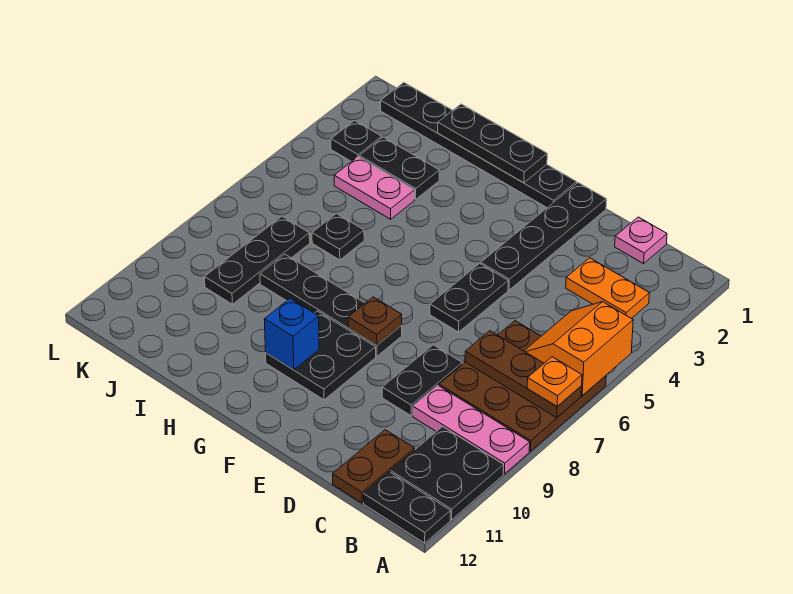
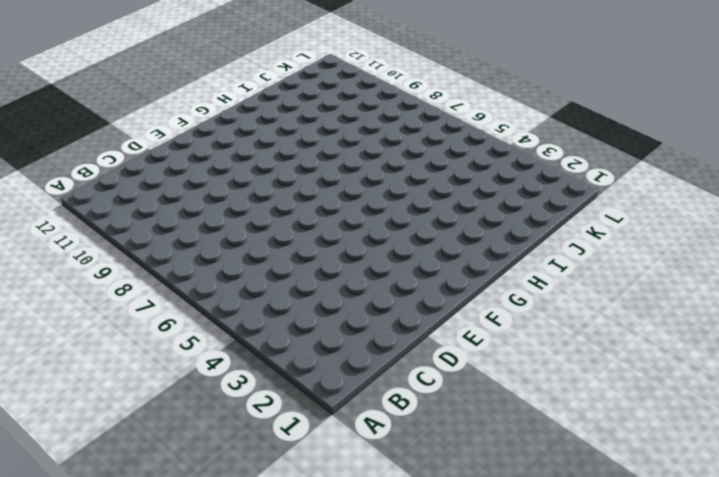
none -> brown plate A6:C8 level 1
none -> pink plate A9:C9 level 1
none -> black plate A10:B11 level 1

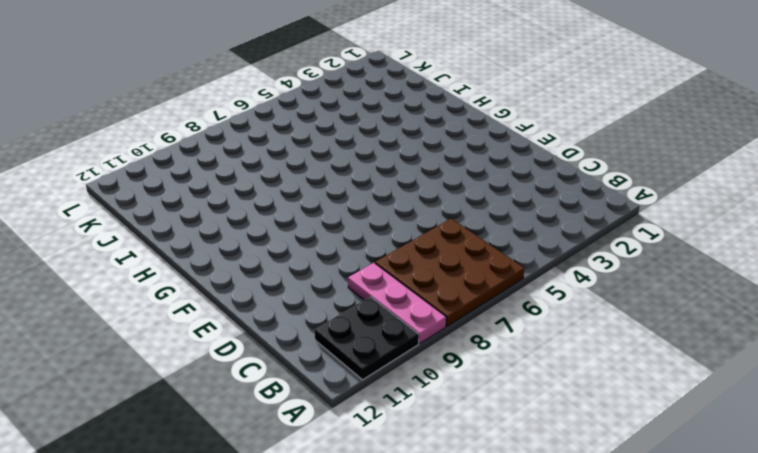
none -> black plate A12:B12 level 1
none -> orange plate B3:C3 level 1
none -> pink plate C1 level 1

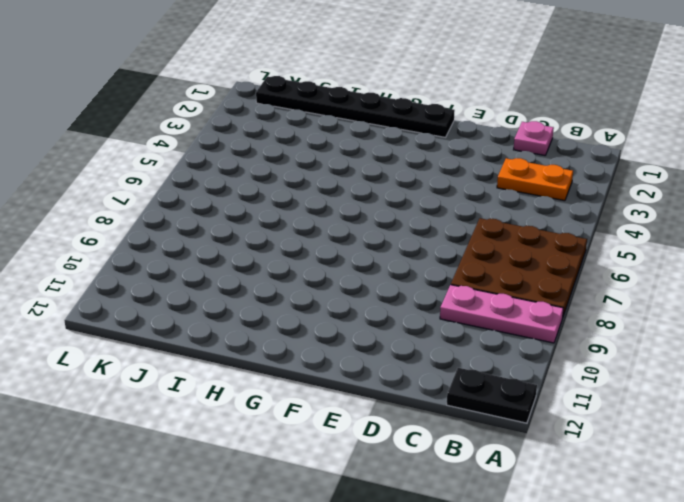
none -> black plate A10:B11 level 1
none -> brown plate C11:C12 level 1
none -> black plate D8:D9 level 1

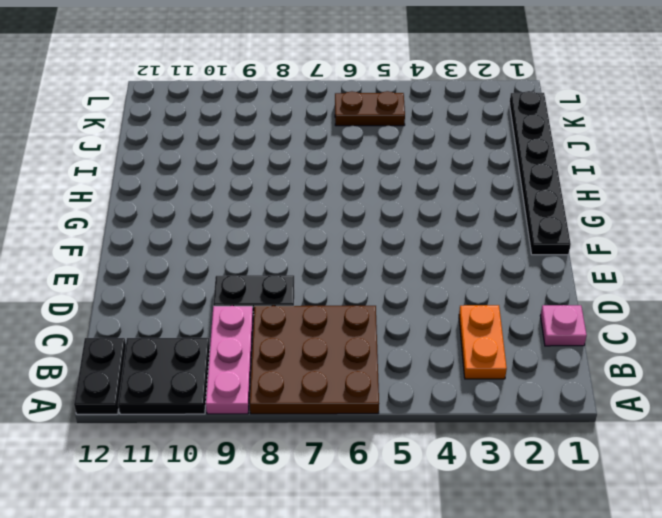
brown plate K5:K6 level 1 -> brown plate C11:C12 level 1
none -> black plate E1:E4 level 1
none -> black plate E5:E6 level 1
none -> black plate F8:I8 level 1

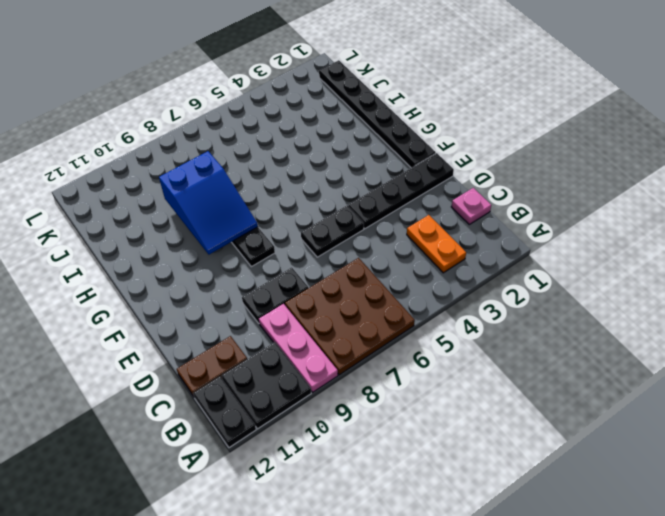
blue slope G8:I9 level 2 top I -> none
none -> black plate F9:G10 level 1
none -> black plate I3:J3 level 1
none -> pink plate I4:J4 level 1

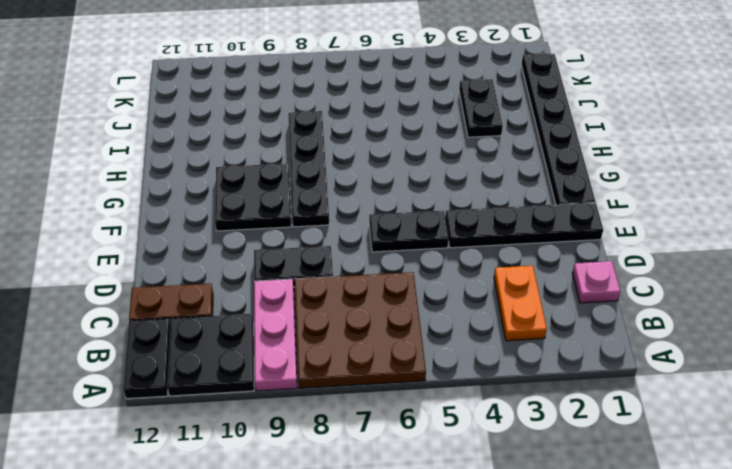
none -> pink plate I4:J4 level 1
none -> black plate I6 level 1
none -> black plate J7:J9 level 1

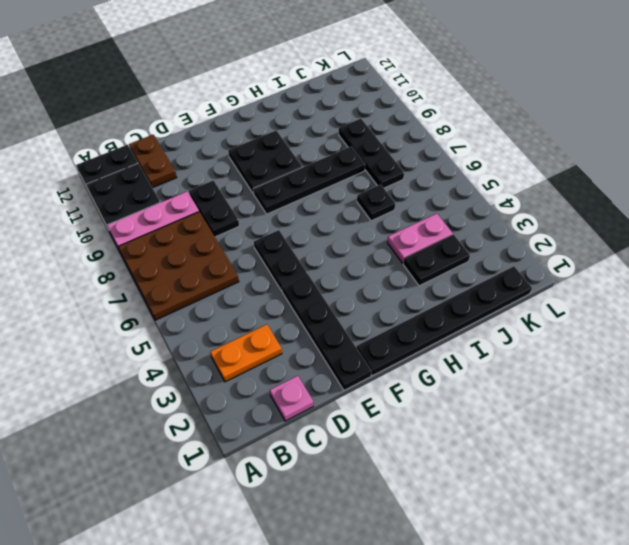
none -> black plate K3 level 1
none -> orange slope A5:B6 level 2 top A
none -> brown plate A7:C7 level 2

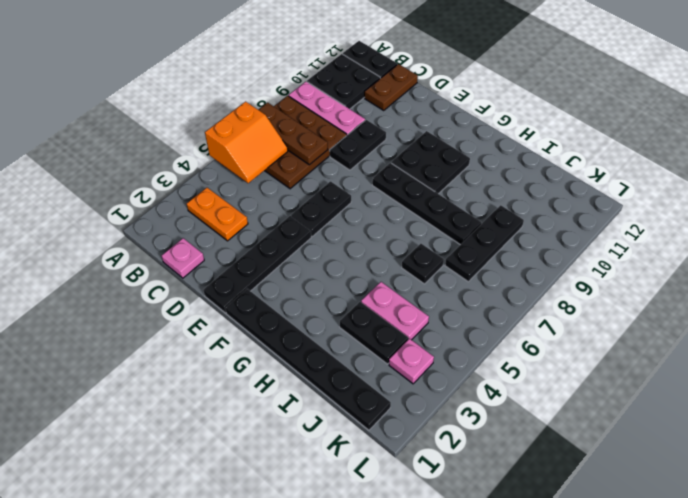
pink plate K3 level 1 -> black plate K3 level 1
none -> brown plate F8 level 2
none -> black plate G1:I1 level 2
none -> blue brick G10 level 2

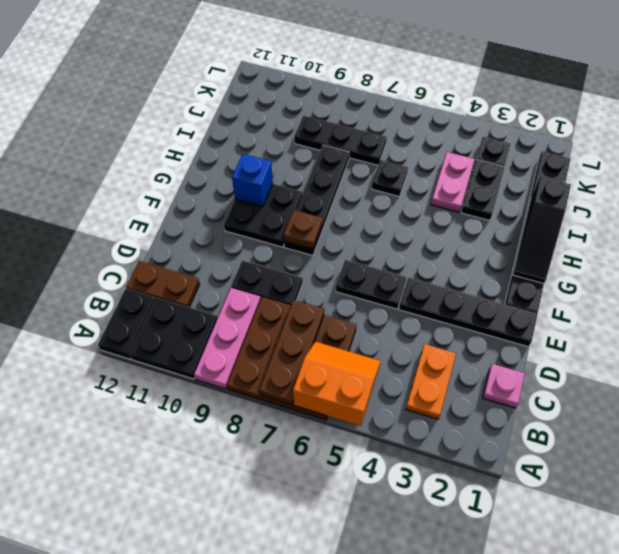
black slope G1:I1 level 2 top I -> black plate G1:I1 level 2
none -> orange plate A7 level 3

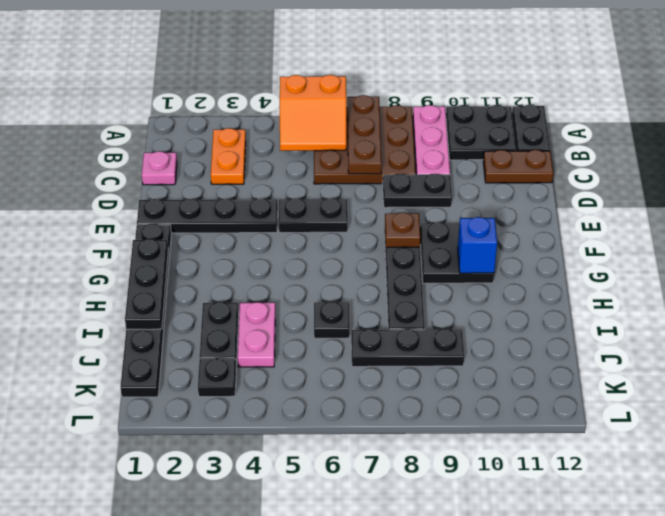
none -> orange plate A7 level 3

